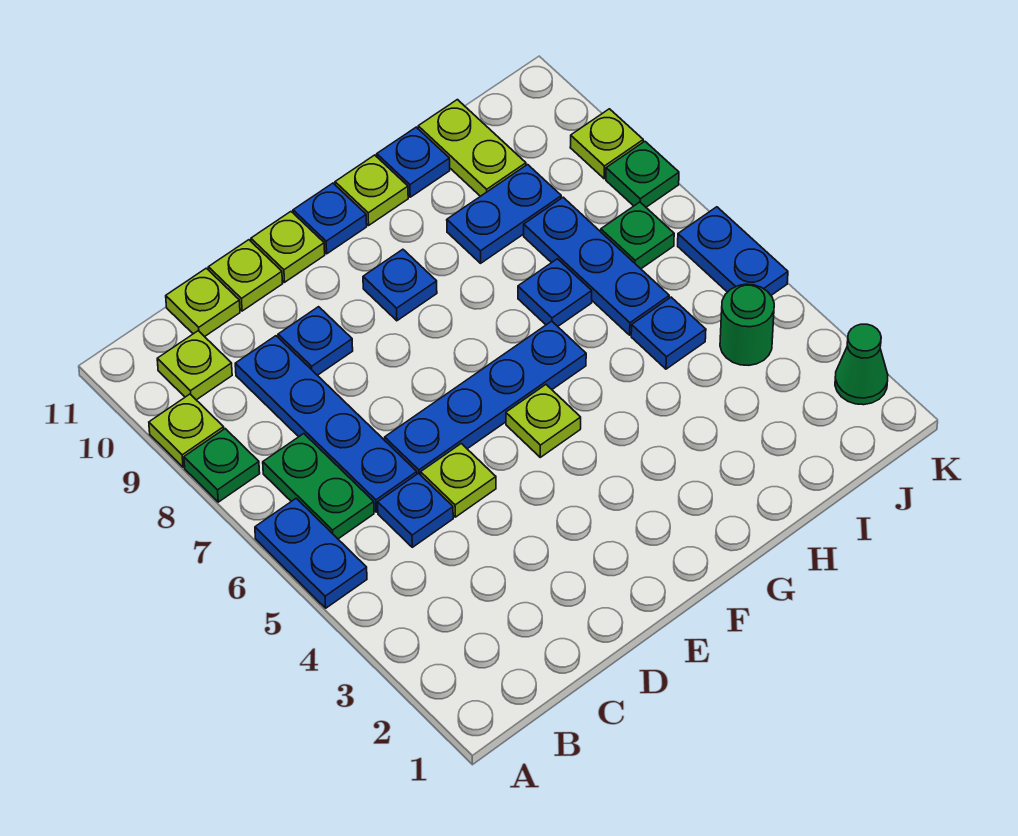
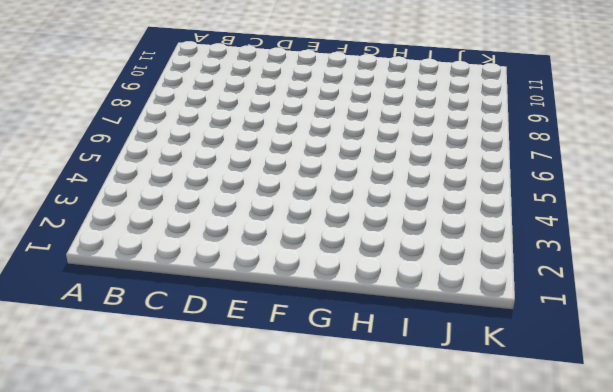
none -> blue plate A5:A6 level 1
none -> green plate A8 level 1
none -> lime plate A9 level 1

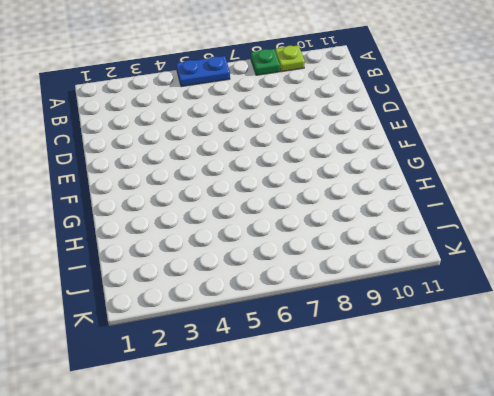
none -> green plate B6:B7 level 1
none -> lime plate B10 level 1
none -> blue plate C5 level 1

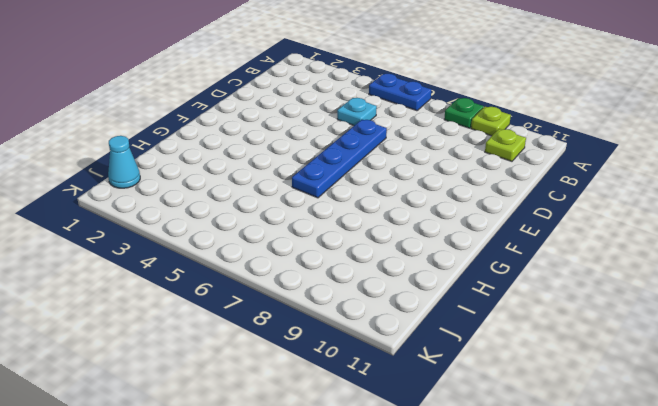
cyan plate C5 level 1 -> blue plate C5 level 1
cyan cone J1 level 1 -> none
none -> green plate B6:B7 level 1
none -> blue plate C6:C9 level 1
none -> lime plate C11 level 1

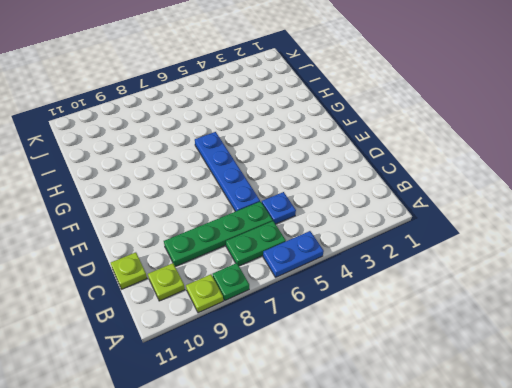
green plate C6:C9 level 1 -> blue plate C6:C9 level 1
none -> lime plate D5 level 1
none -> blue plate D9 level 1
none -> lime plate D11 level 1

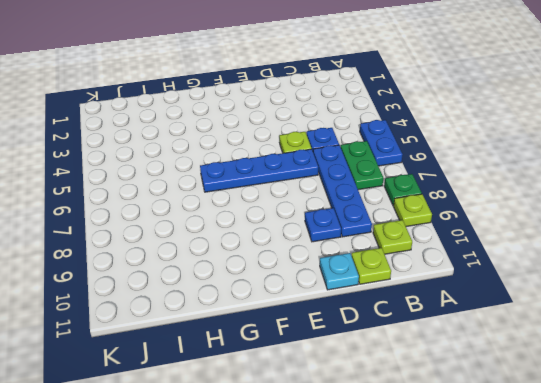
cyan plate D11 level 1 -> lime plate D11 level 1
none -> lime plate E11 level 1
none -> lime plate F5 level 1
none -> blue plate F9 level 1

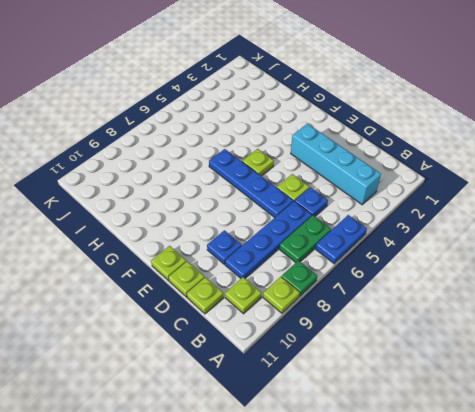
cyan brick B3:E3 level 1 -> none
none -> blue plate F9 level 1
none -> blue plate F11 level 1
none -> lime plate G11 level 1

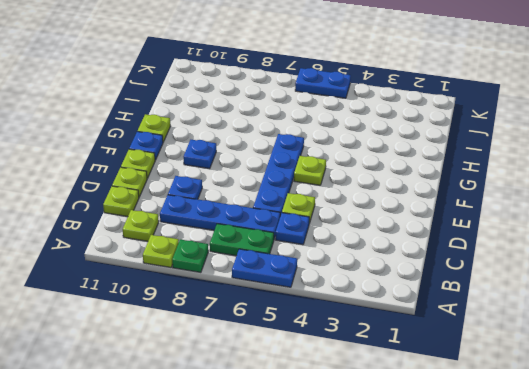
none -> blue plate H7 level 1
none -> blue plate H9:I9 level 1
none -> blue plate H11 level 1

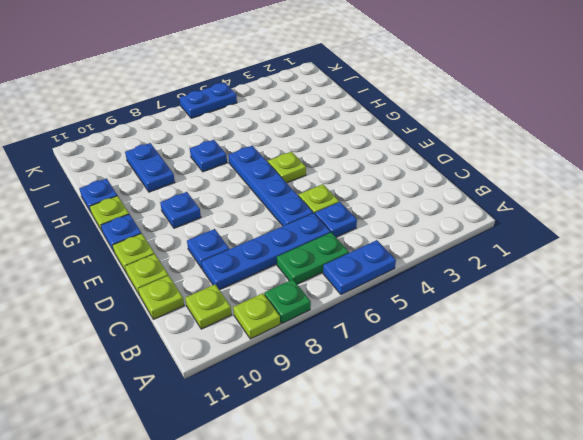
none -> blue plate I5 level 1
none -> blue plate I6:I8 level 1
none -> lime plate I10:I11 level 1

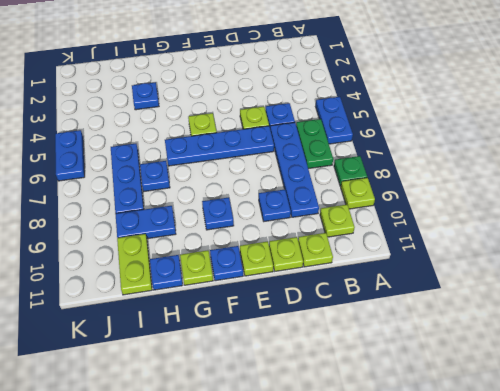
blue plate H3 level 1 -> blue plate I5 level 1
none -> green round brick J4 level 1
none -> green plate J7 level 1
none -> green cone K2 level 1

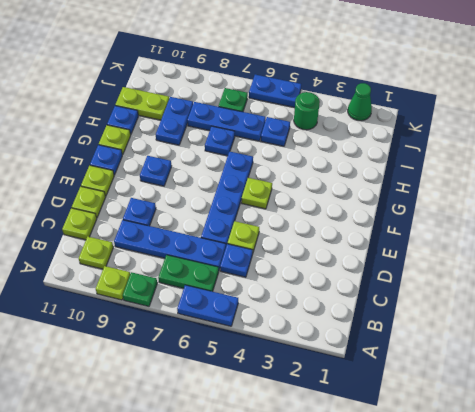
none -> green plate K8 level 1
none -> lime plate K9 level 1

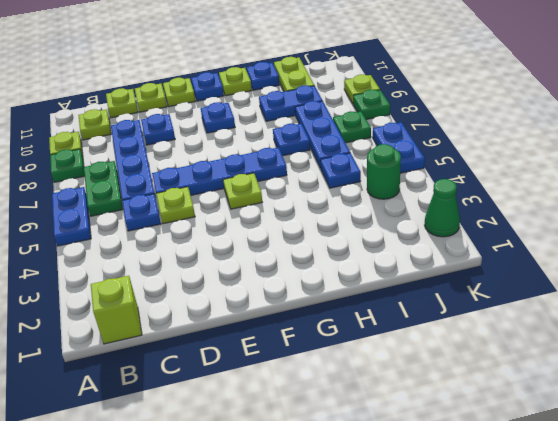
lime brick B1 level 1 -> none

